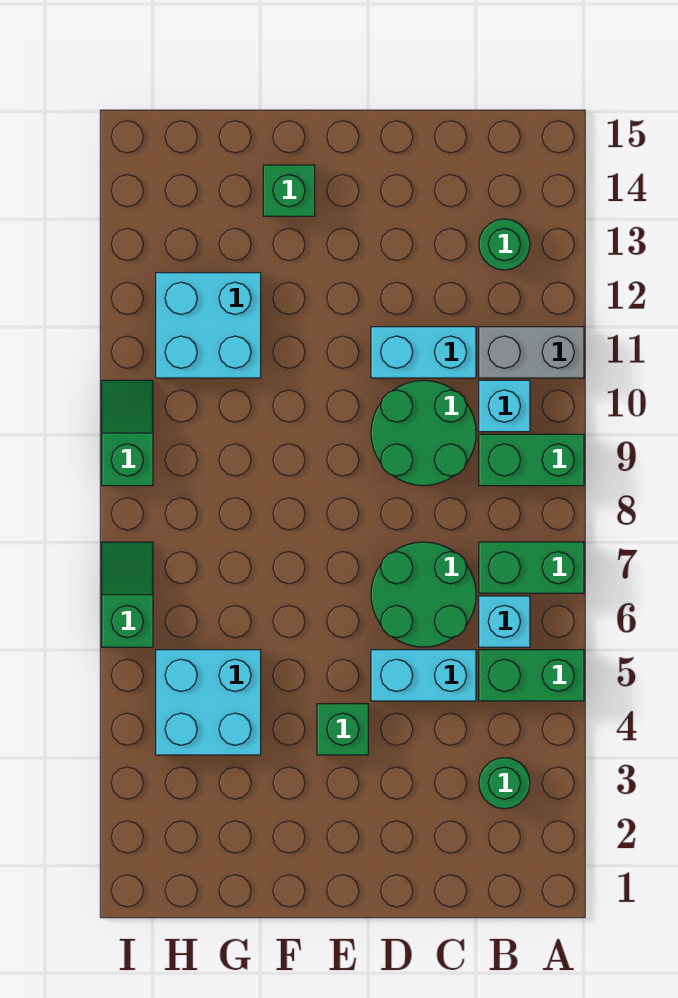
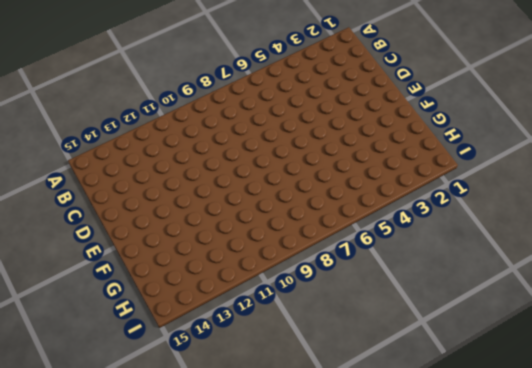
none -> green brick A5:B5 level 1
none -> green brick A7:B7 level 1
none -> green brick A9:B9 level 1

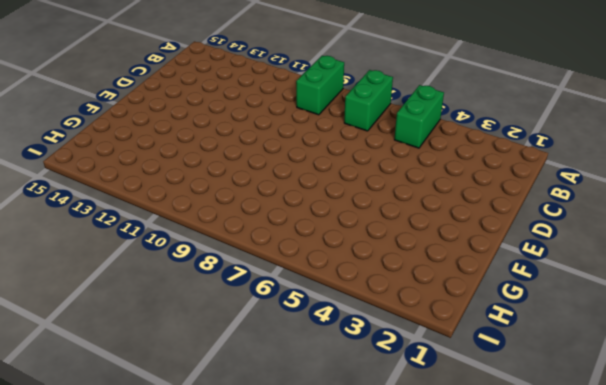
none -> grey brick A11:B11 level 1
none -> green round brick B3 level 1
none -> cyan brick B6 level 1

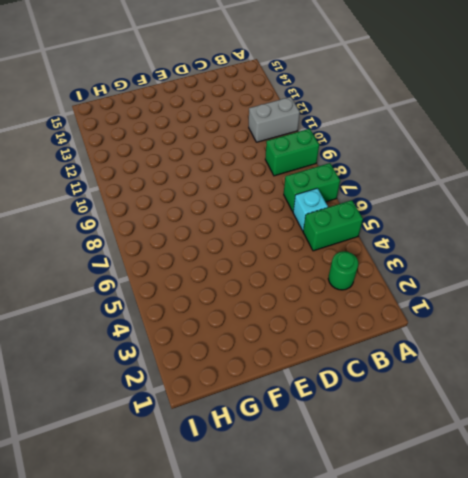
none -> cyan brick B10 level 1
none -> green round brick B13 level 1
none -> cyan brick C5:D5 level 1

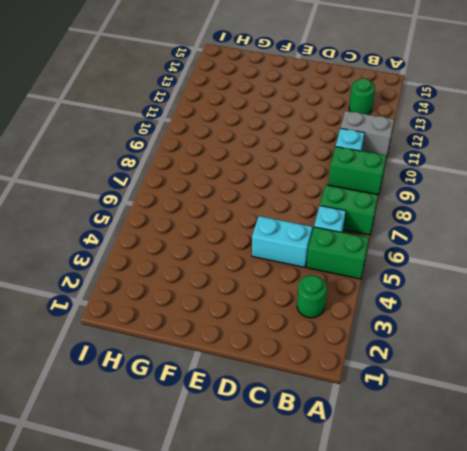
none -> green round brick C6:D7 level 1
none -> green round brick C9:D10 level 1
none -> cyan brick C11:D11 level 1

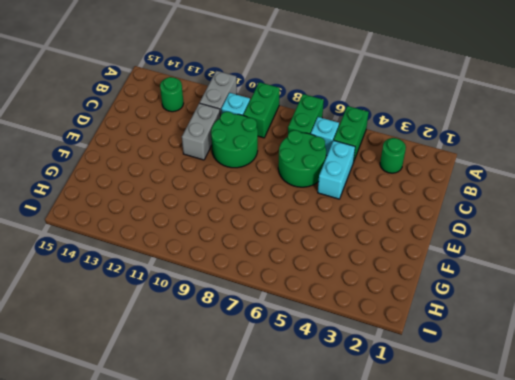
grey brick C11:D11 level 1 -> cyan brick C11:D11 level 1
none -> green brick E4 level 1
none -> green brick F14 level 1
none -> cyan brick G4:H5 level 1

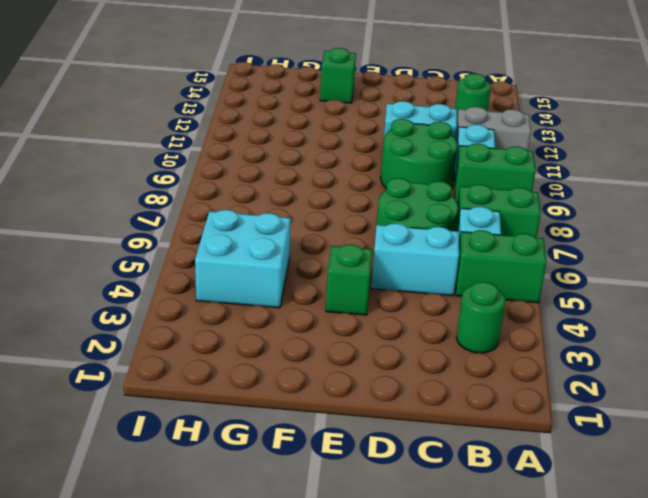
none -> cyan brick G11:H12 level 1
none -> green slope I6:I7 level 1 top 6
none -> green slope I9:I10 level 1 top 9

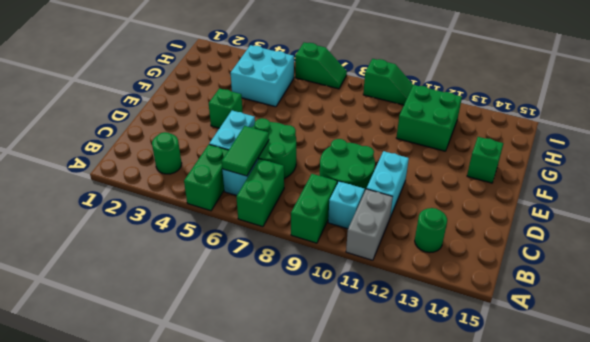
green tile B6:C6 level 2 -> none
green brick G11:H12 level 1 -> cyan brick G11:H12 level 1

